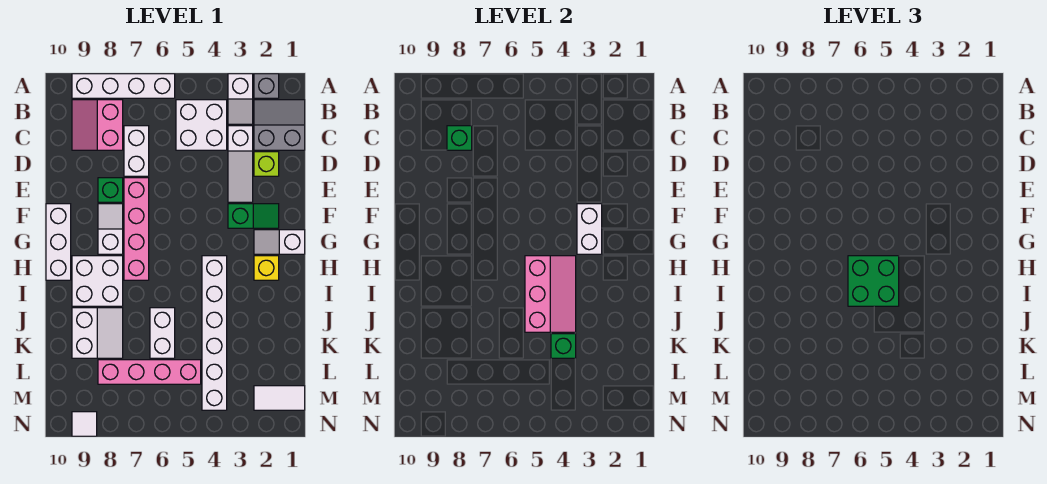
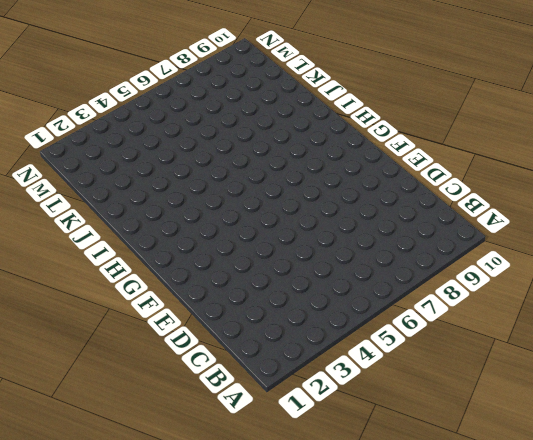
none -> grey brick A2 level 1
none -> white slope A3:B3 level 1 top A
none -> white brick A6:A9 level 1

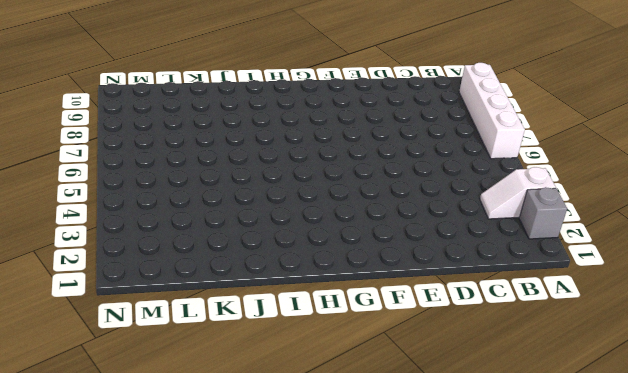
none -> grey slope B1:C2 level 1 top C
none -> white brick B4:C5 level 1
none -> pink slope B8:C9 level 1 top 8

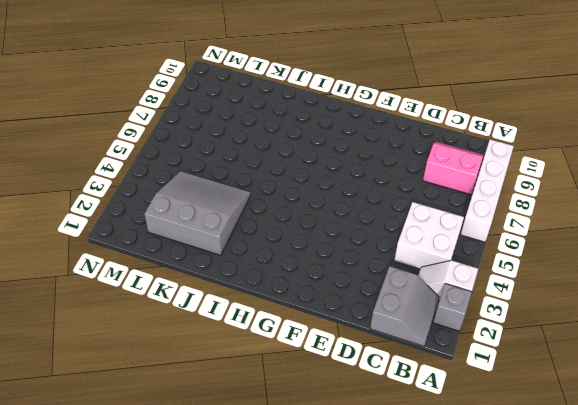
grey slope J2:L4 level 1 top 2 -> white brick H4:M4 level 1
none -> white slope C3:E3 level 1 top C
none -> white brick C7:D7 level 1
none -> lime brick D2 level 1

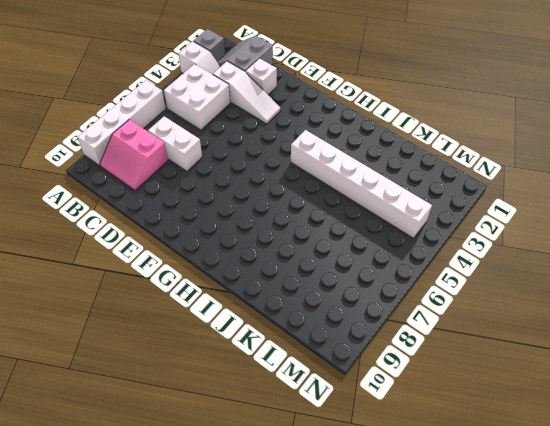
white brick D2 level 1 -> lime brick D2 level 1
none -> pink brick E7:H7 level 1
none -> green brick E8 level 1
none -> green slope F2:F3 level 1 top 3

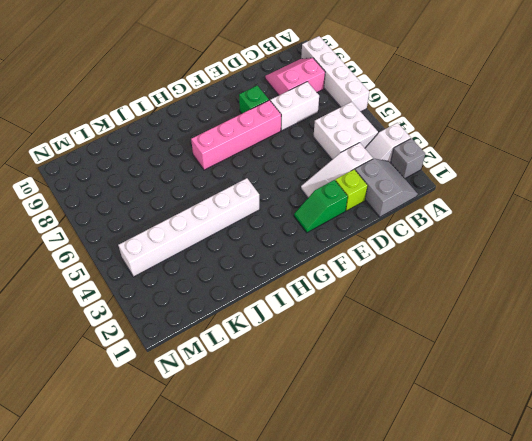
green slope E2:F2 level 1 top E -> green slope F2:F3 level 1 top 3
none -> white slope F8:G8 level 1 top G
none -> white brick F10:H10 level 1
none -> white slope G1:G2 level 1 top 1

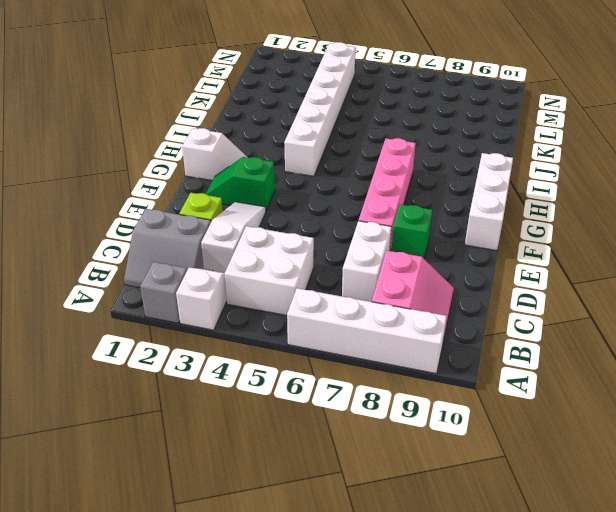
none -> white slope F8:G8 level 1 top G
none -> yellow brick H2 level 1
none -> white brick H8:I9 level 1

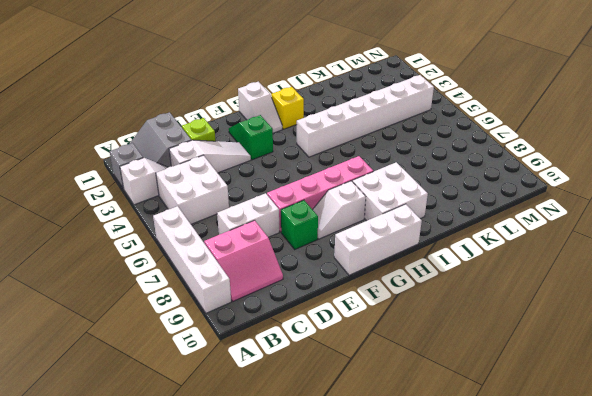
none -> white brick J6:K6 level 1
none -> white slope J8:K9 level 1 top 9
none -> pink brick L5:L8 level 1

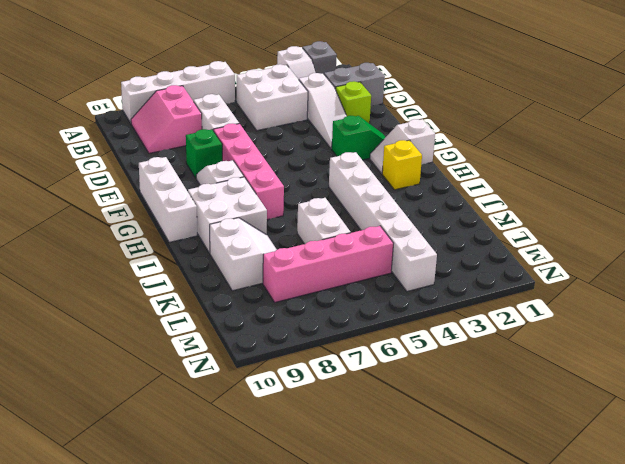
none -> white tile M1:M2 level 1
none -> white tile N9 level 1
none -> green brick C8 level 2

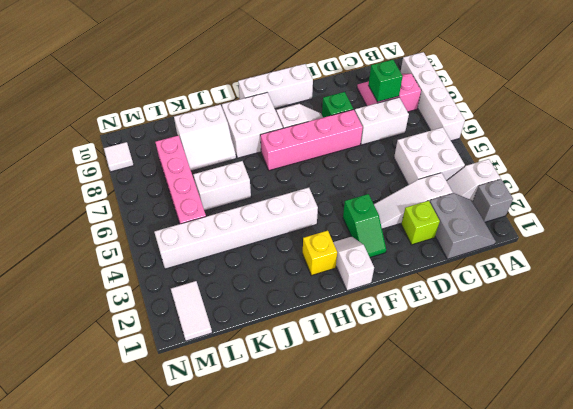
none -> white brick F3:G3 level 2
none -> pink slope H4:J5 level 2 top 5
none -> green brick K4 level 2

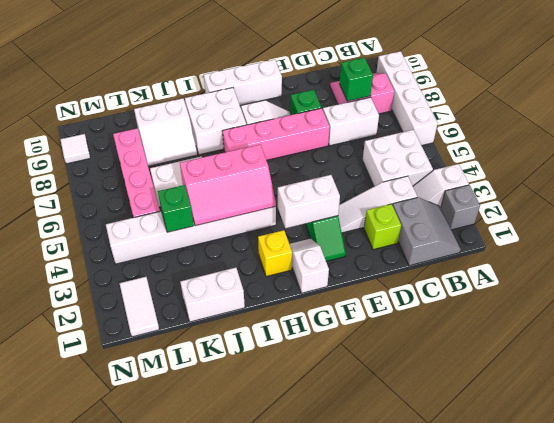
white brick J1:K1 level 1 -> none
none -> green brick H5:I6 level 3

